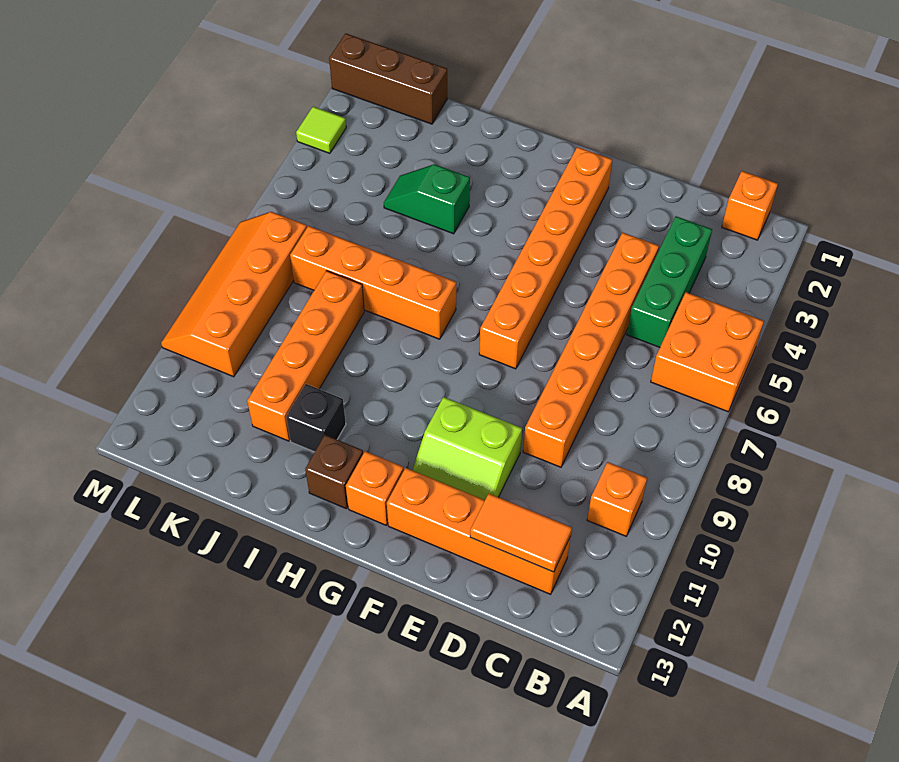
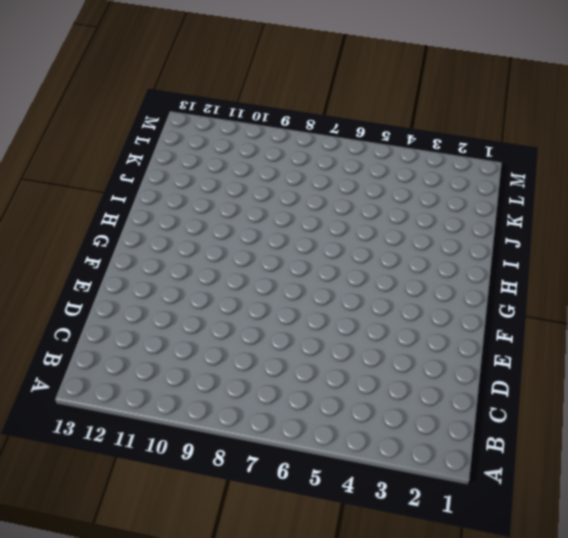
none -> orange brick A5:B6 level 1
none -> orange brick B1 level 1
none -> orange brick B10 level 1

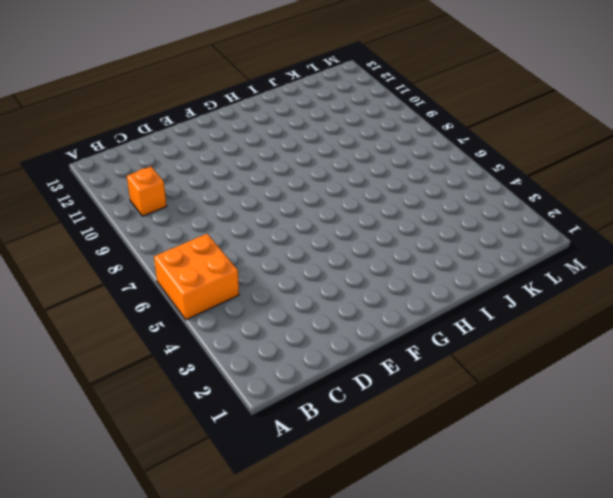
none -> orange brick B1 level 1
none -> green brick C3:C5 level 1
none -> orange brick C12:F12 level 1

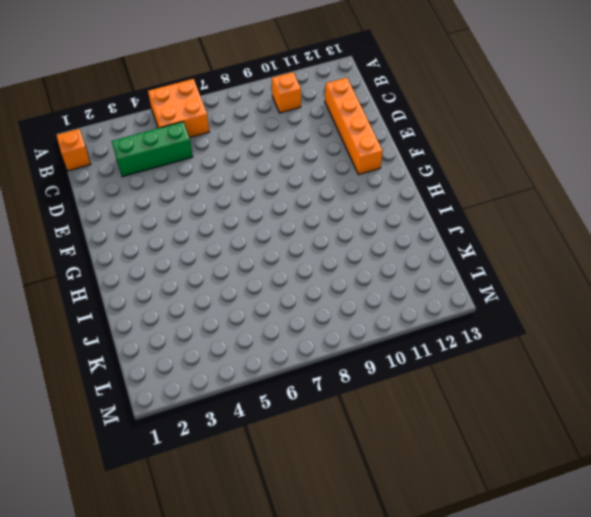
none -> orange brick D4:D9 level 1
none -> lime slope E10:F11 level 1 top 10
none -> orange brick F2:F7 level 1

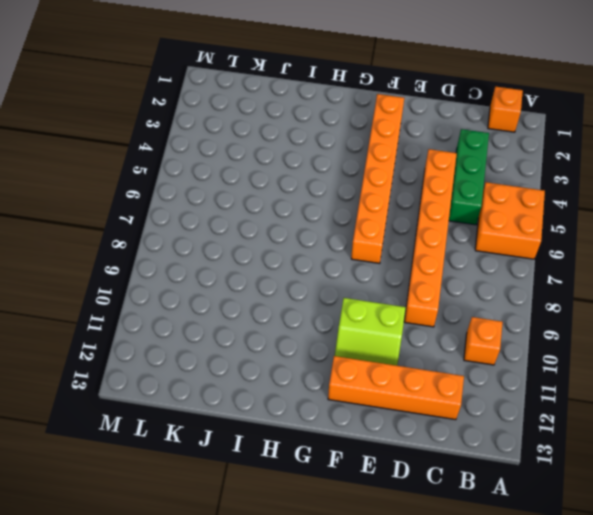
none -> orange brick G12 level 1
none -> orange brick H7:K7 level 1
none -> brown brick H12 level 1

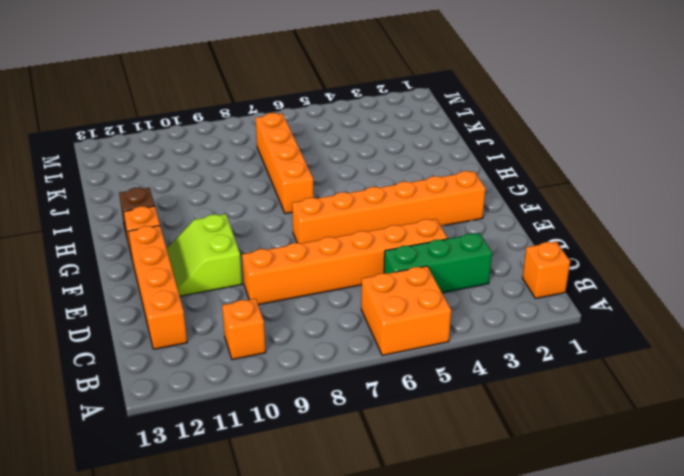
none -> green slope I4:J4 level 1 top I
none -> black brick I11 level 1
none -> orange brick J8:J11 level 1

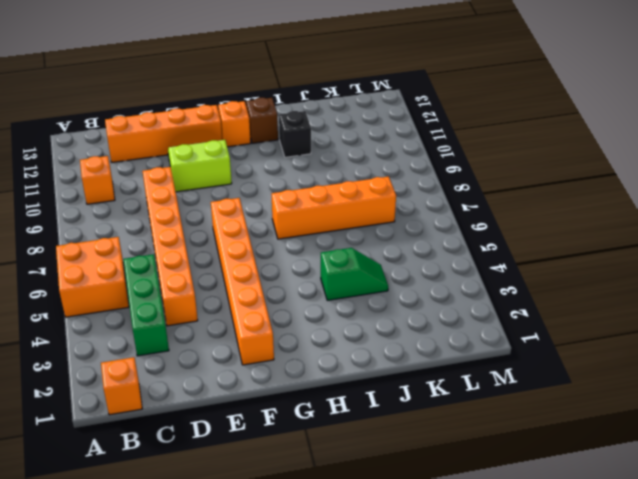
none -> orange brick J8:J11 level 1
none -> brown brick K1:M1 level 1
none -> orange slope L7:M10 level 1 top L

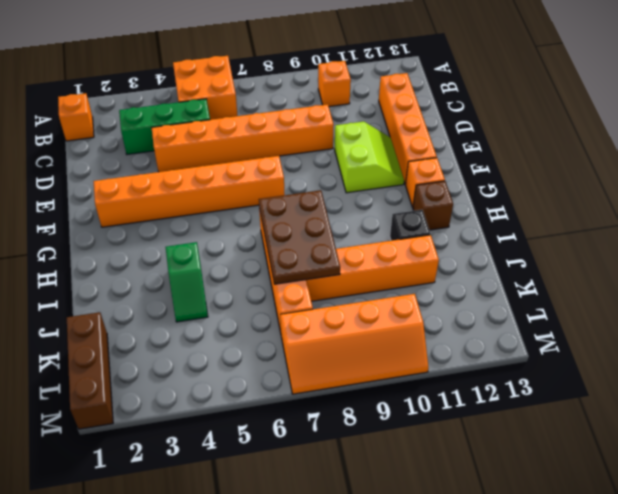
brown plate H7:J8 level 2 -> none
none -> lime tile M3 level 1
none -> orange tile C12:D12 level 2

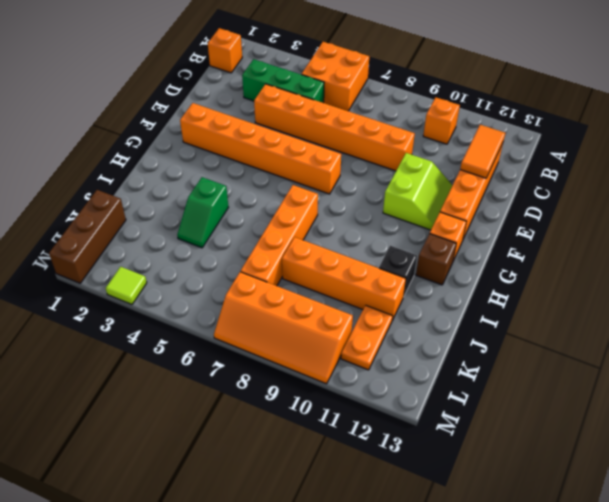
orange plate K11:L11 level 1 -> none

